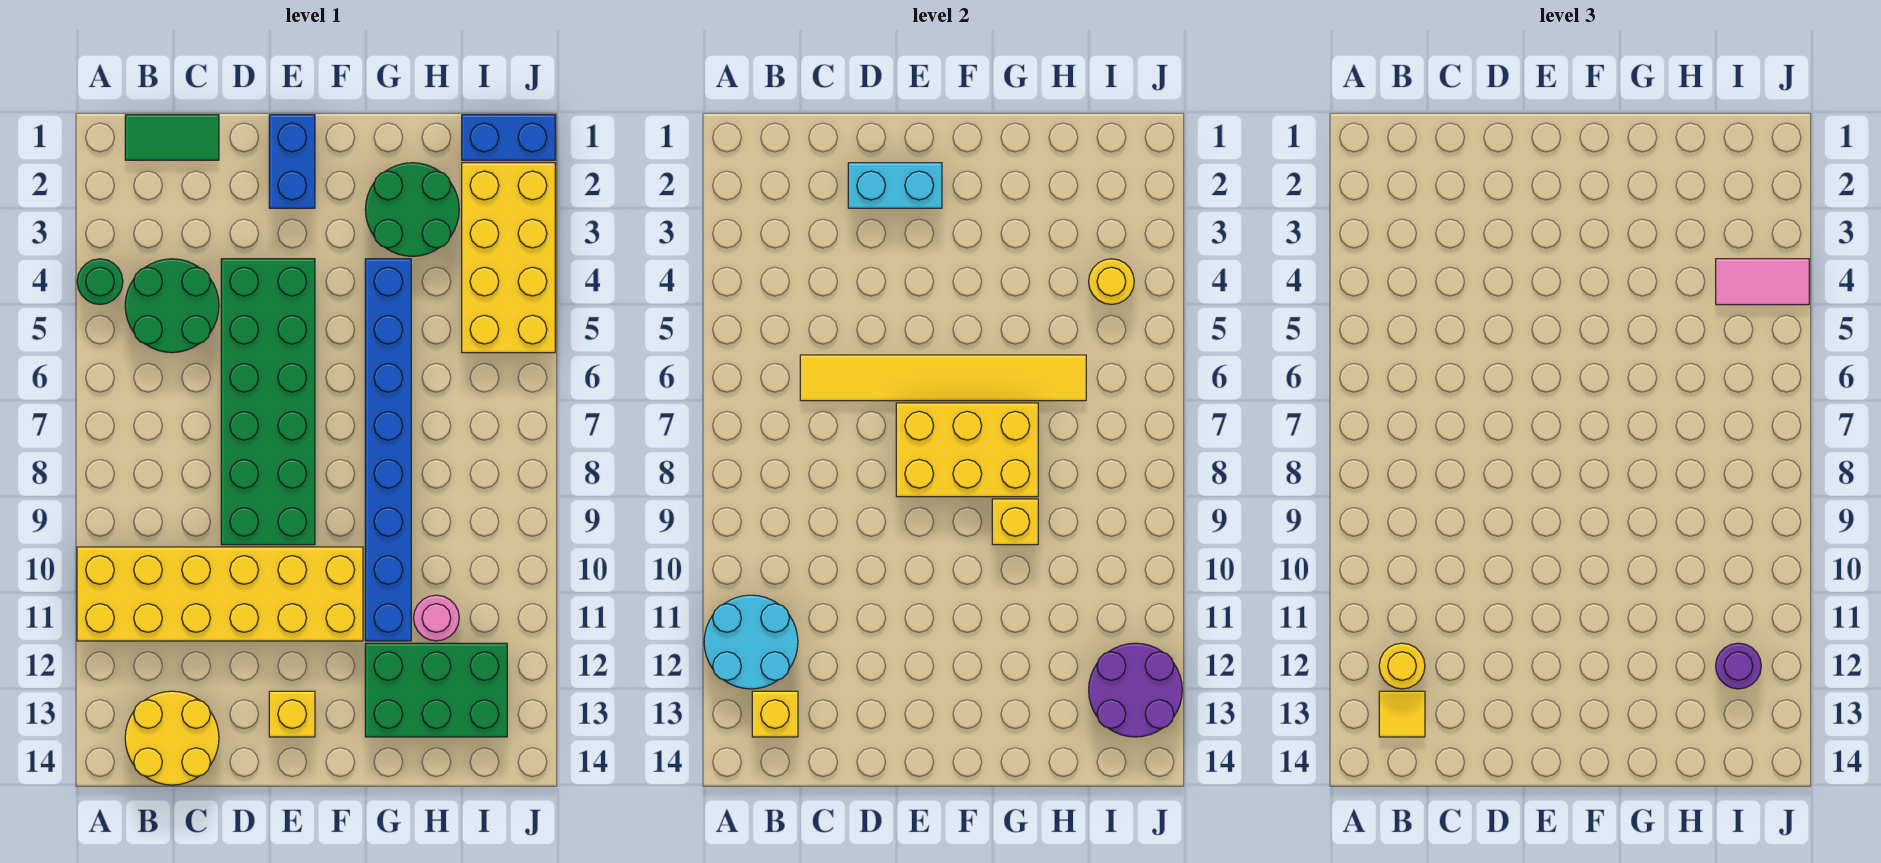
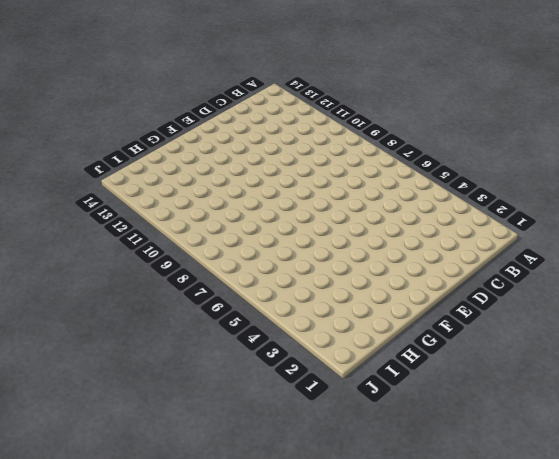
none -> green round brick A4 level 1
none -> yellow brick A10:F11 level 1
none -> green tile B1:C1 level 1

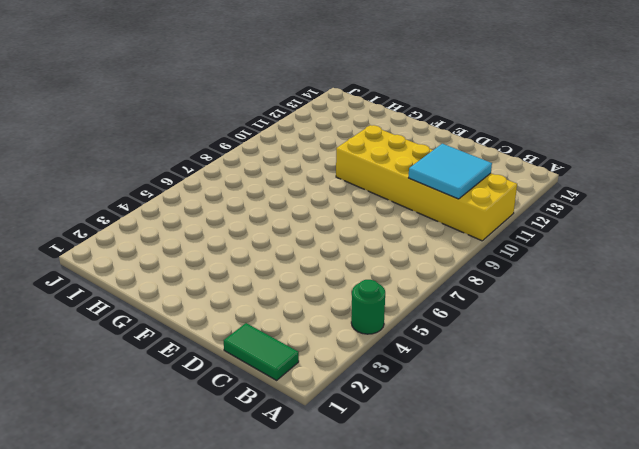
cyan tile B10:C11 level 2 -> cyan round brick A11:B12 level 2
none -> green round brick B4:C5 level 1
none -> yellow round brick B13:C14 level 1
none -> green brick D4:E9 level 1

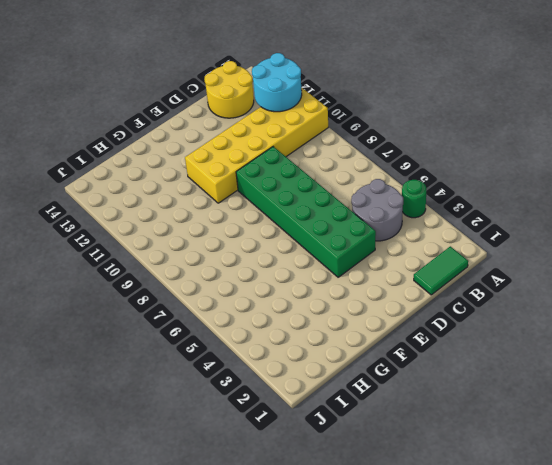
grey round brick B4:C5 level 1 -> green round brick B4:C5 level 1
none -> blue brick E1:E2 level 1
none -> yellow brick E13 level 1
none -> green round brick G2:H3 level 1

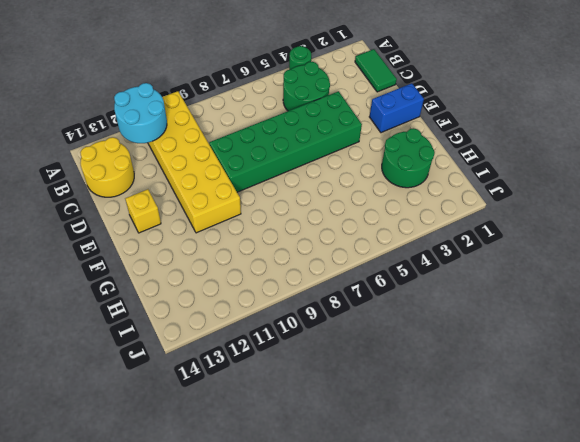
none -> blue brick G4:G11 level 1
none -> green brick G12:I13 level 1
none -> pink round brick H11 level 1

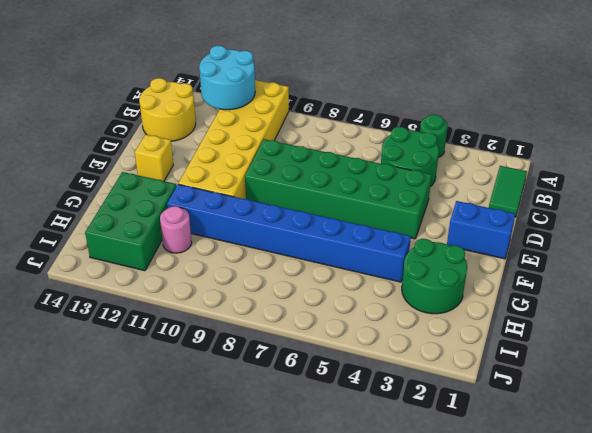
none -> blue brick I1:J1 level 1
none -> yellow brick I2:J5 level 1
none -> yellow brick B13 level 2

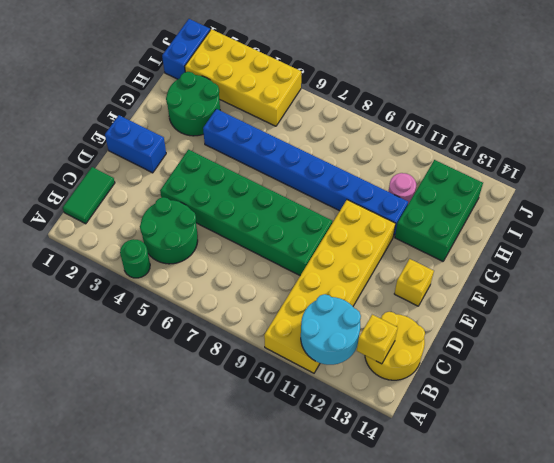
none -> yellow tile C6:H6 level 2
none -> cyan brick D2:E2 level 2
none -> yellow brick E7:G8 level 2

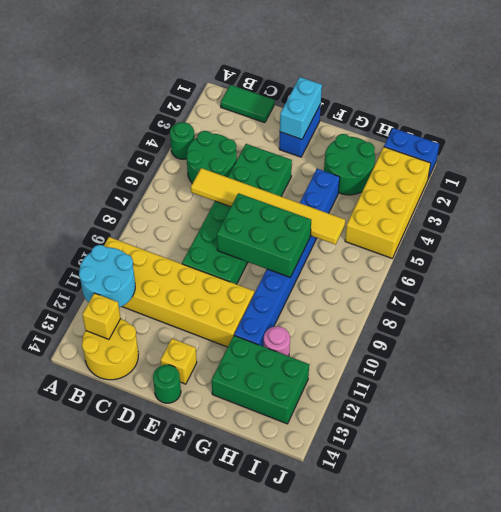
cyan brick E1:E2 level 2 -> cyan brick D2:E2 level 2
green brick E7:G8 level 2 -> yellow brick E7:G8 level 2
green round brick E14 level 1 -> none
none -> yellow brick G9 level 2
none -> yellow round brick I4 level 2
none -> purple round brick I12:J13 level 2

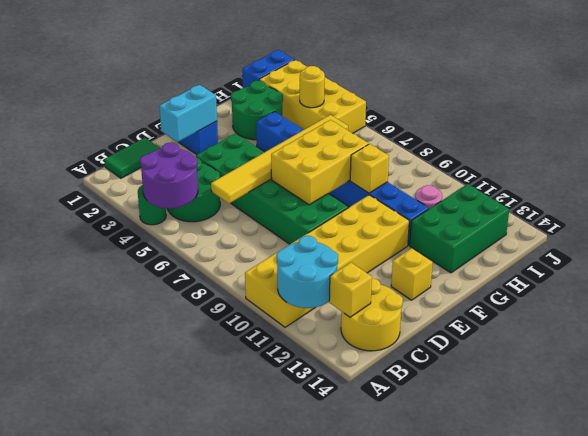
purple round brick A4:B5 level 2 -> purple round brick I12:J13 level 2
none -> yellow round brick B12 level 3
none -> yellow tile B13 level 3
none -> pink tile I4:J4 level 3

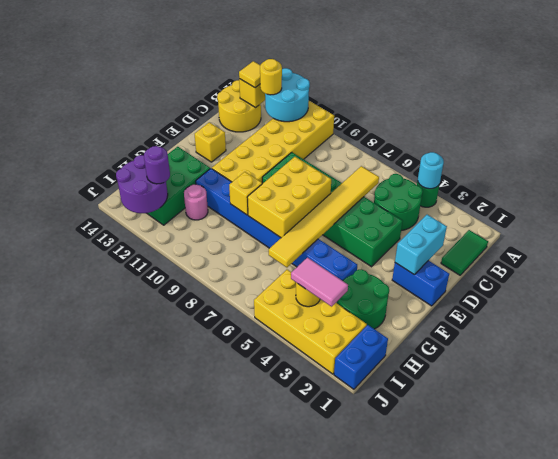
cyan round brick A4 level 2 -> none
pink tile I3:I4 level 3 -> pink tile I4:J4 level 3

